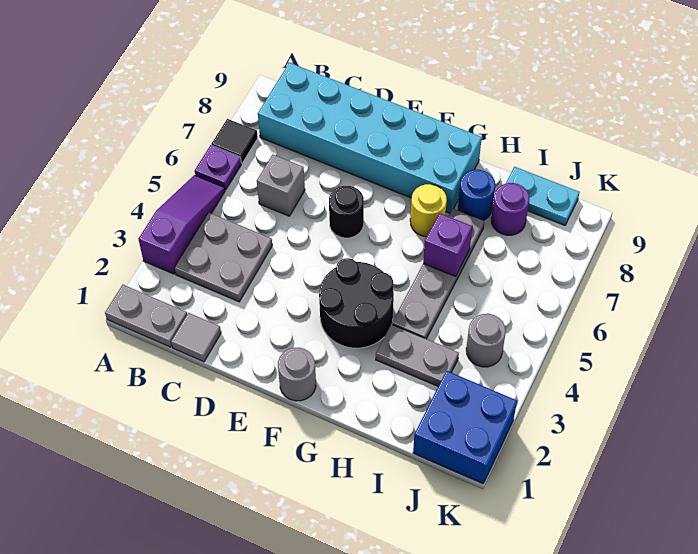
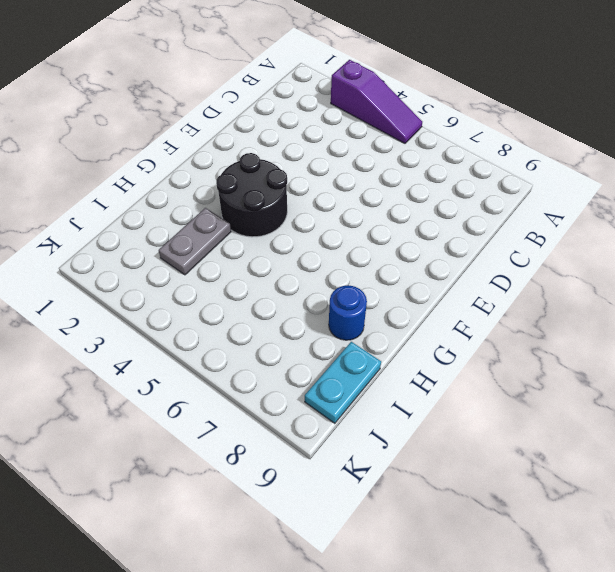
none -> grey plate A1:B1 level 1
none -> purple plate A6 level 1
none -> black tile A7 level 1

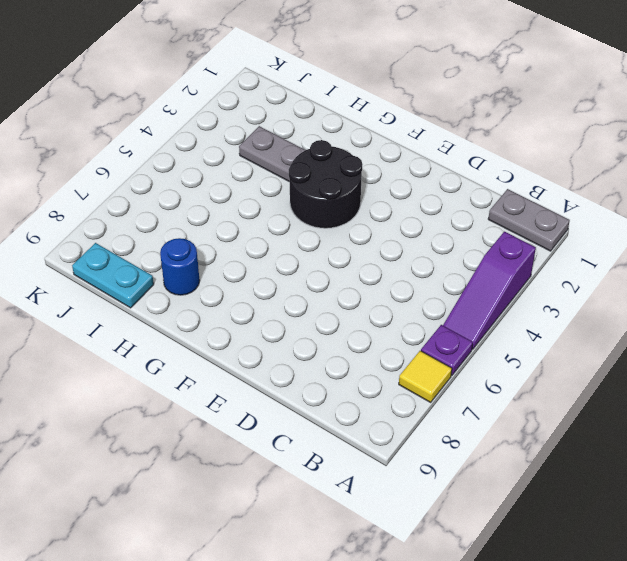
yellow tile A7 level 1 -> black tile A7 level 1
none -> grey plate B3:C4 level 1
none -> cyan brick B8:G9 level 1
none -> grey tile C1 level 1

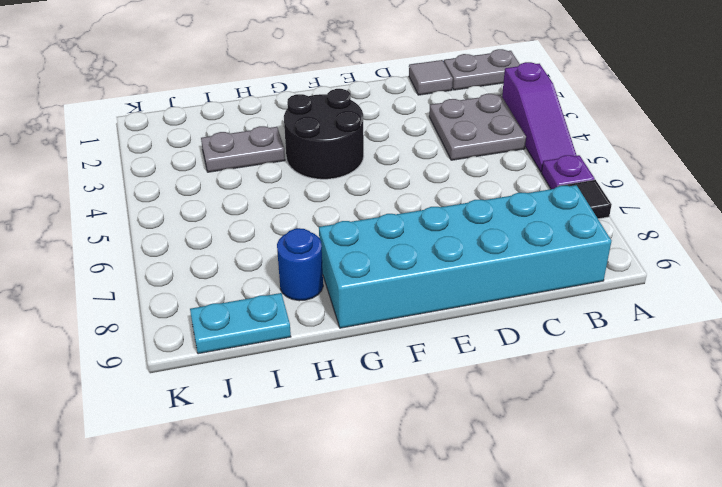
none -> grey brick C6 level 1
none -> black round brick E6 level 1
none -> grey round brick F1 level 1

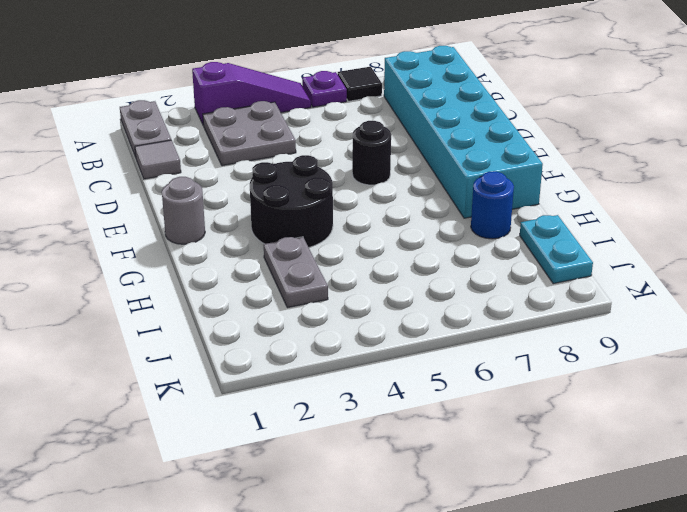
none -> grey brick C6 level 1
none -> yellow round brick G7 level 1
none -> grey plate H4:H7 level 1

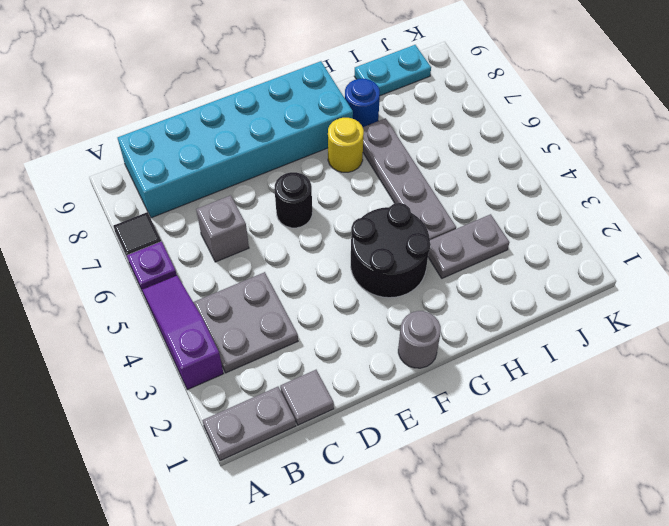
none -> purple round brick I8 level 1
none -> blue brick J1:K2 level 1
none -> grey round brick J4 level 1

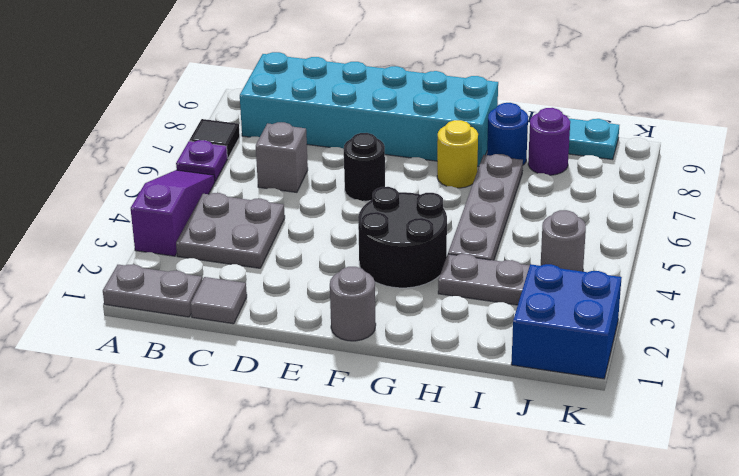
none -> purple brick H6 level 2

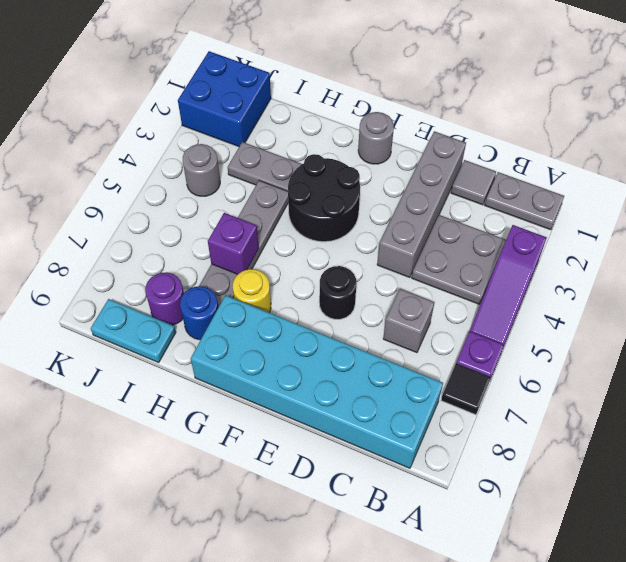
grey brick D1:D4 level 1 -> none

